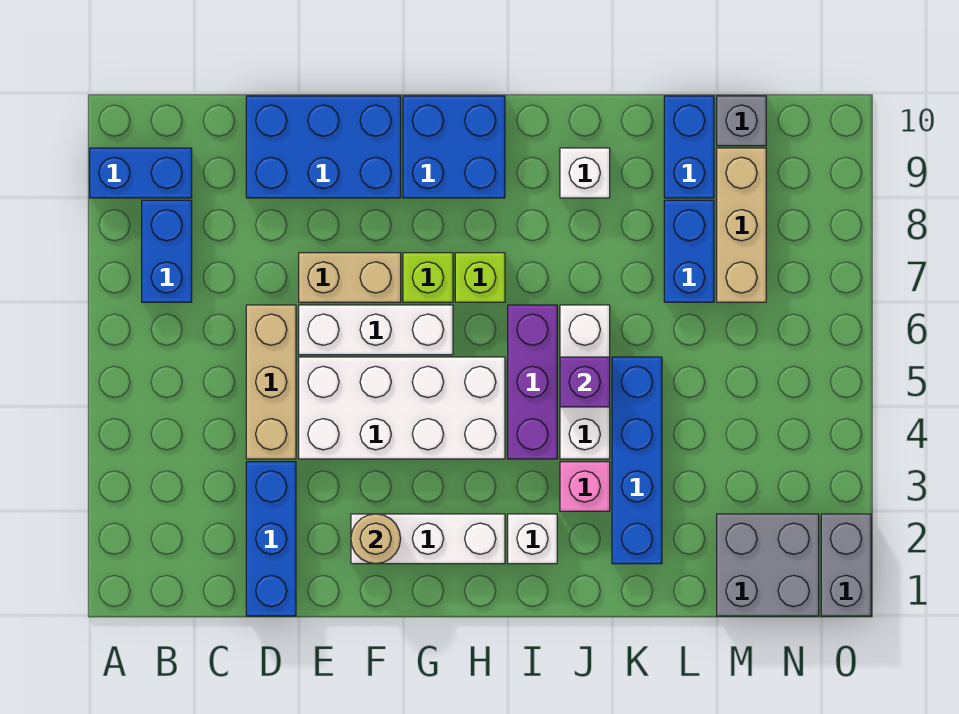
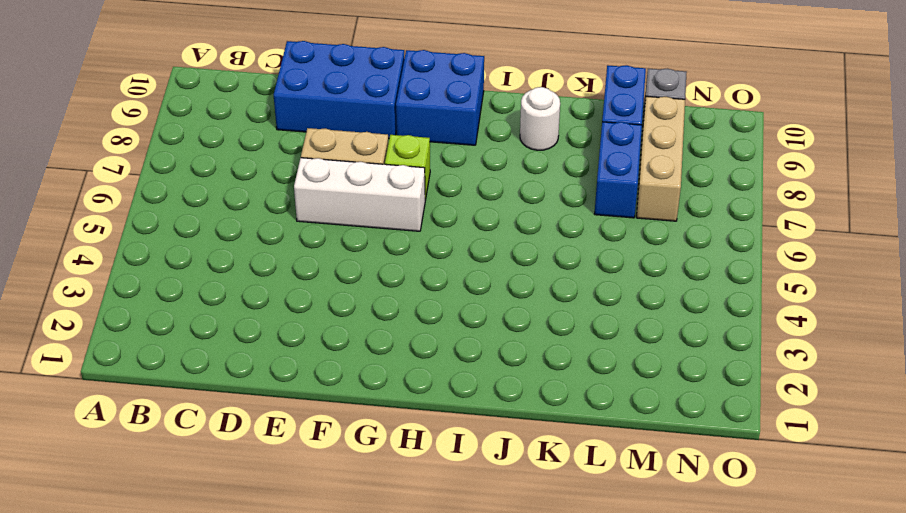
white round brick J9 level 1 -> white brick J9 level 1
none -> blue brick A9:B9 level 1
none -> blue brick B7:B8 level 1
none -> blue brick D1:D3 level 1

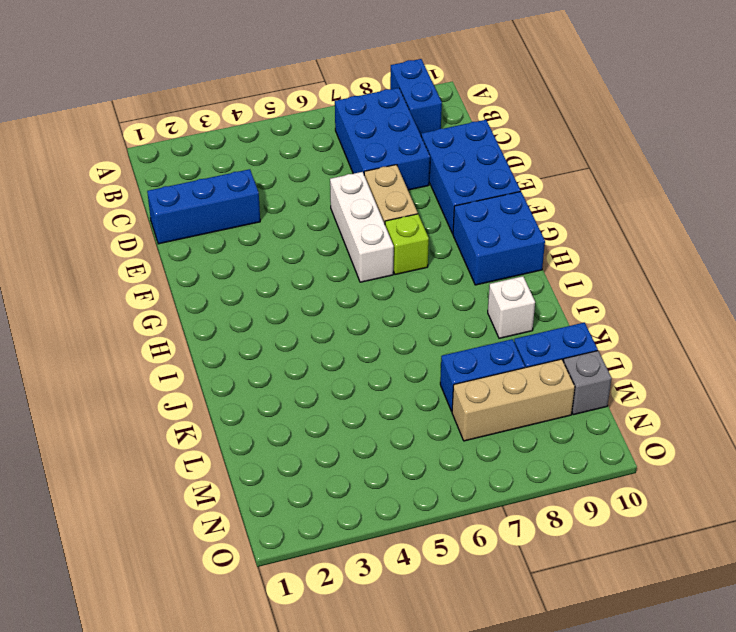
blue brick B7:D8 level 1 -> blue brick B7:B8 level 1
none -> tan brick D4:D6 level 1
none -> white brick E4:H5 level 1
none -> white brick F2:H2 level 1

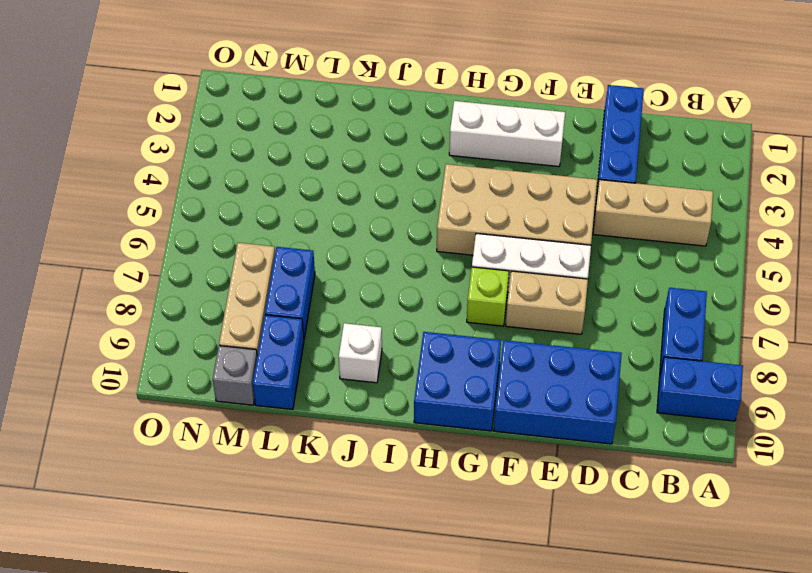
tan brick B4:D4 level 1 -> tan brick D4:D6 level 1
tan brick E4:H5 level 1 -> white brick E4:H5 level 1
none -> lime brick H7 level 1
none -> white brick I2 level 1
none -> purple brick I4:I6 level 1

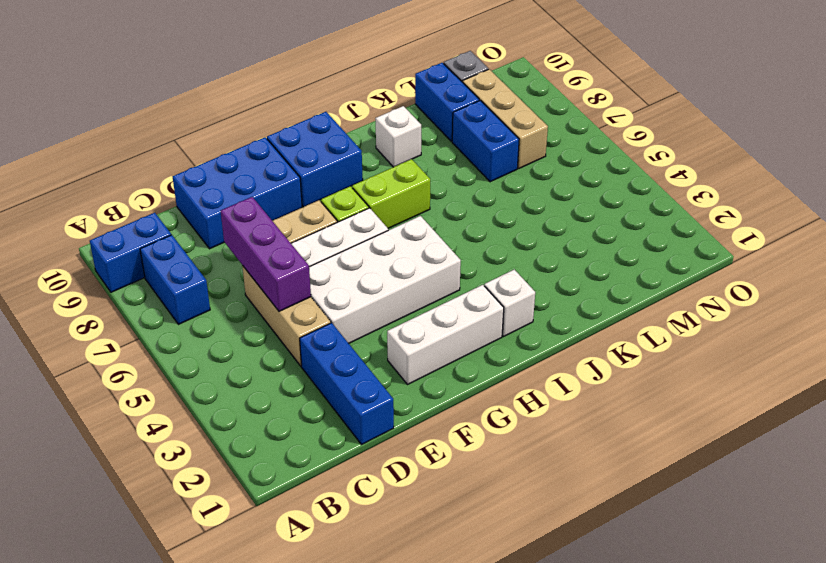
purple brick D5:D7 level 2 -> purple brick I4:I6 level 1
lime brick H7:I7 level 1 -> lime brick H7 level 1
none -> pink brick J3 level 1
none -> white brick J4:J6 level 1
none -> blue brick K2:K5 level 1

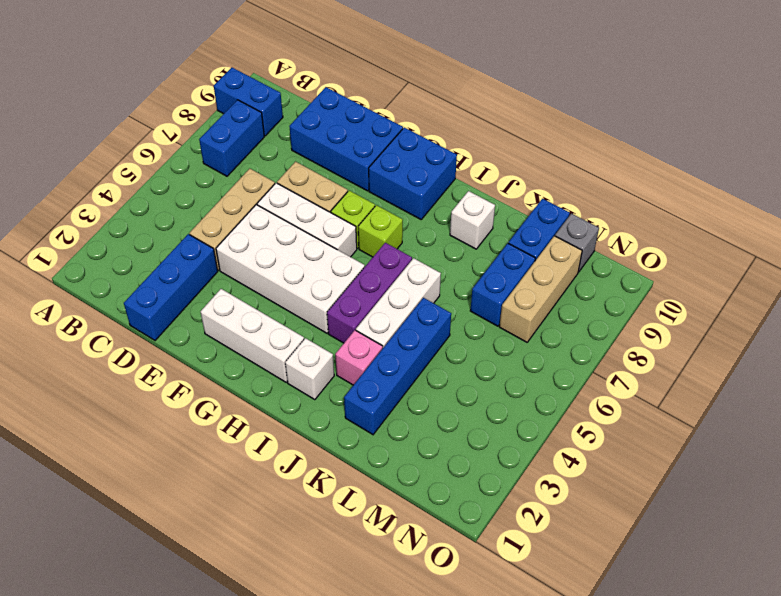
none -> grey brick M1:N2 level 1
none -> grey brick O1:O2 level 1
none -> tan round brick F2 level 2

